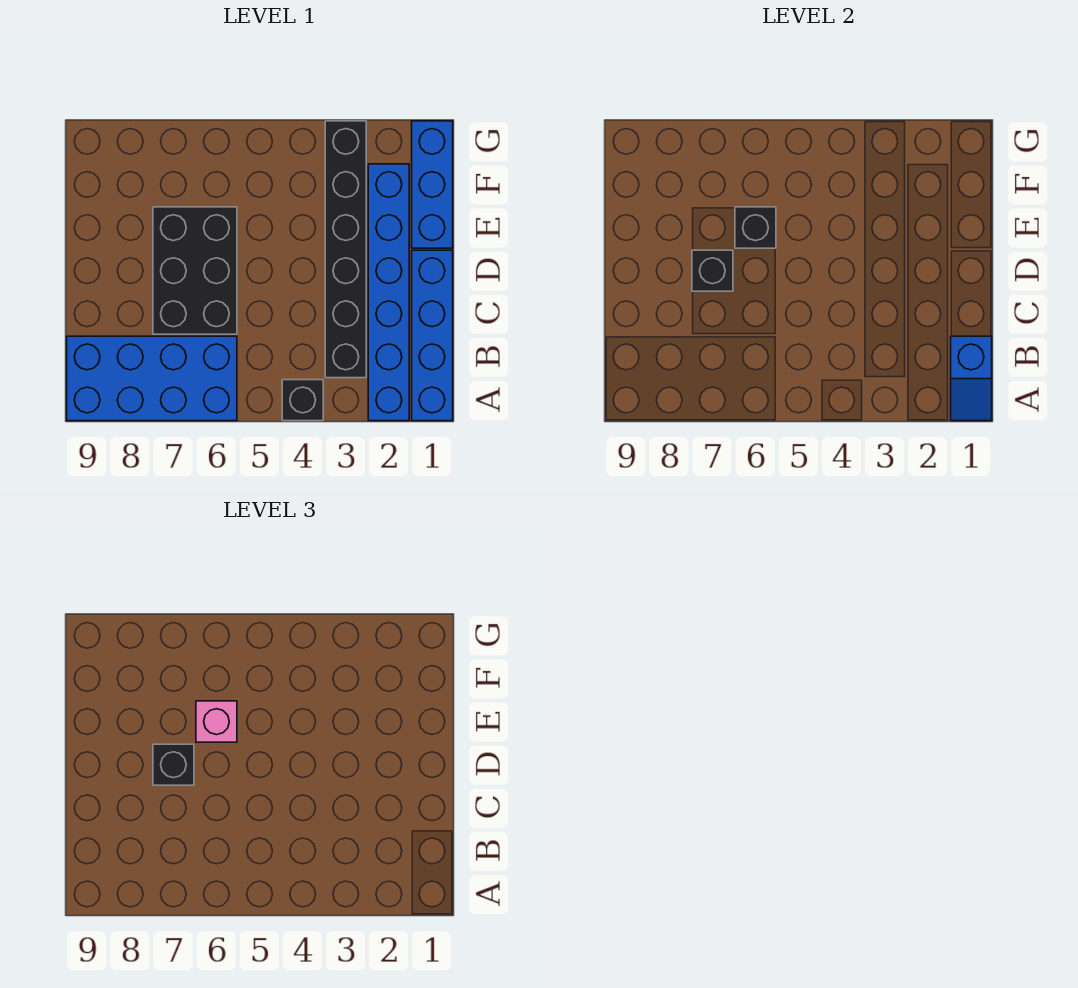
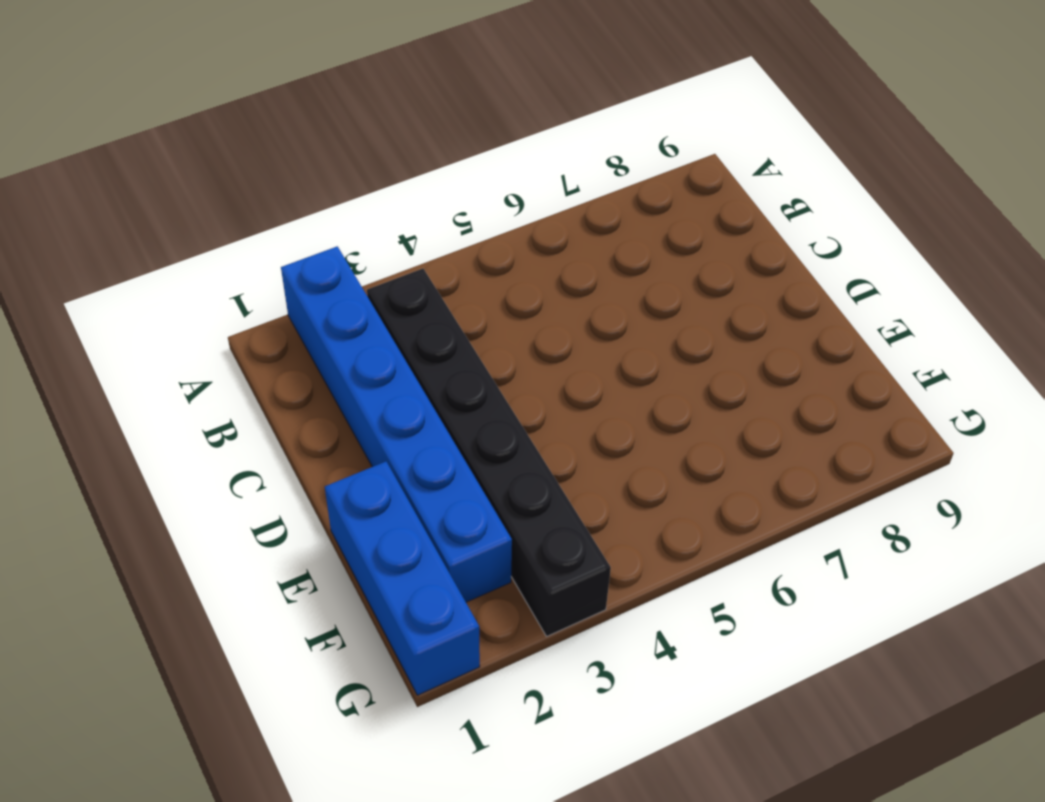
none -> blue brick A1:D1 level 1
none -> black brick A4 level 1
none -> blue brick A6:B9 level 1

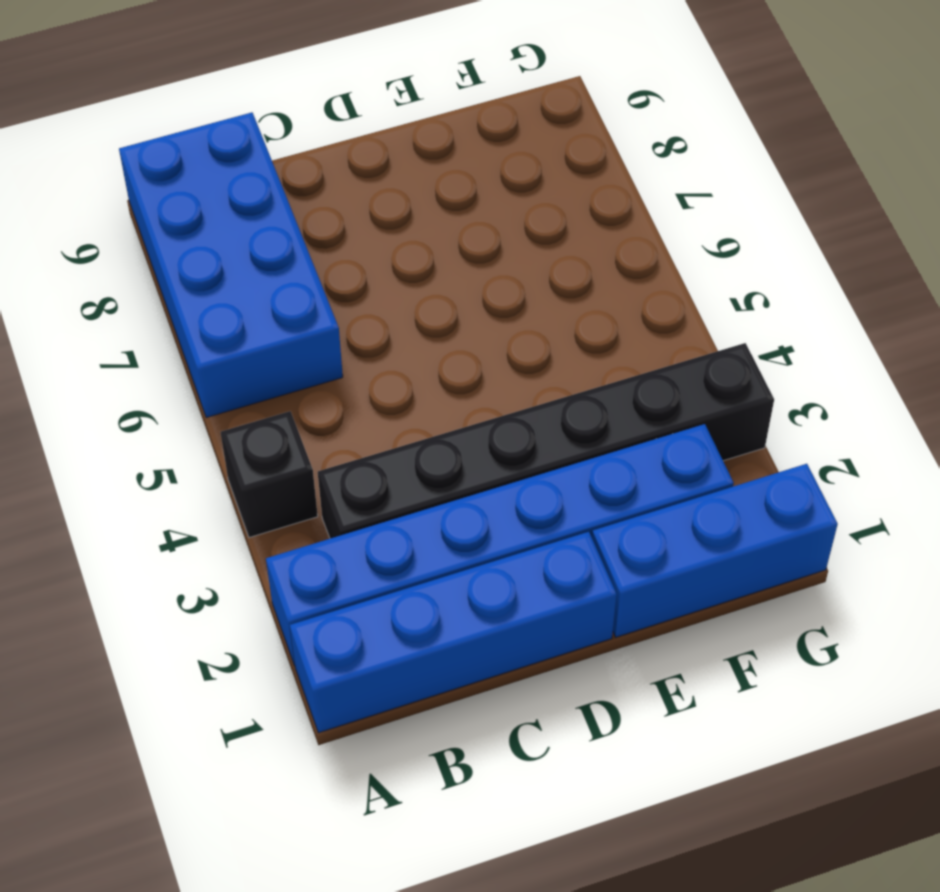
none -> black brick C6:E7 level 1
none -> blue slope A1:B1 level 2 top B
none -> black brick D7 level 2

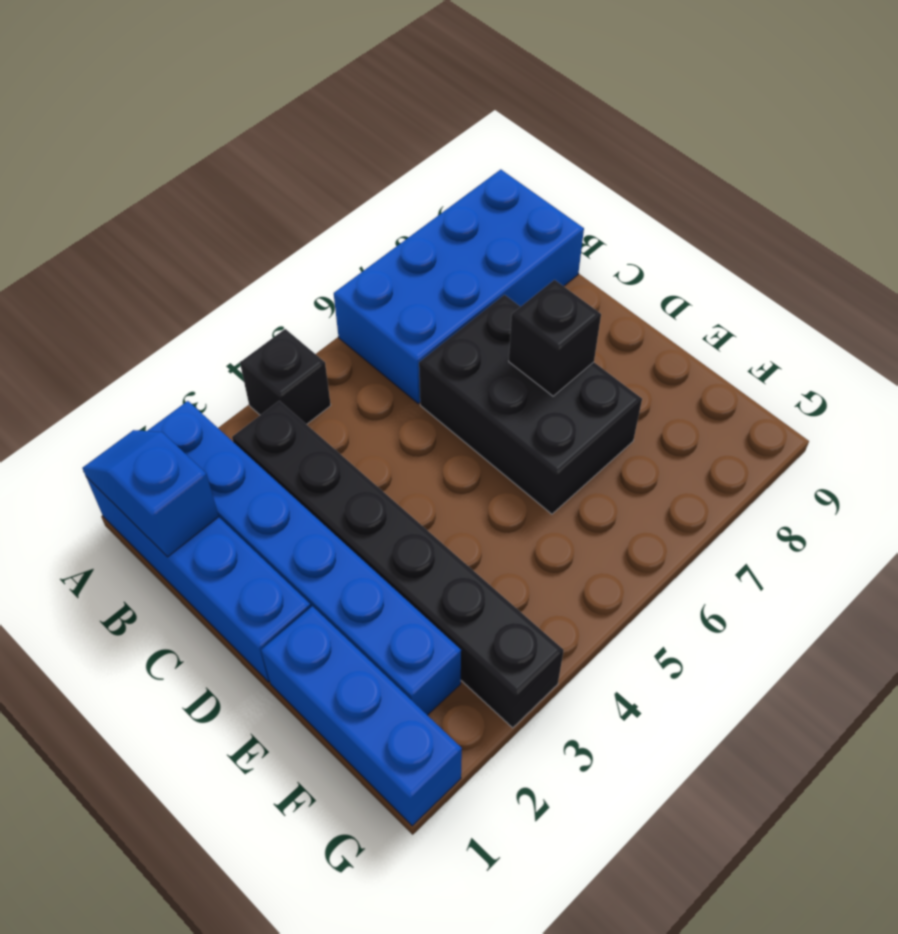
none -> black brick E6 level 2
none -> black brick D7 level 3
none -> pink brick E6 level 3

